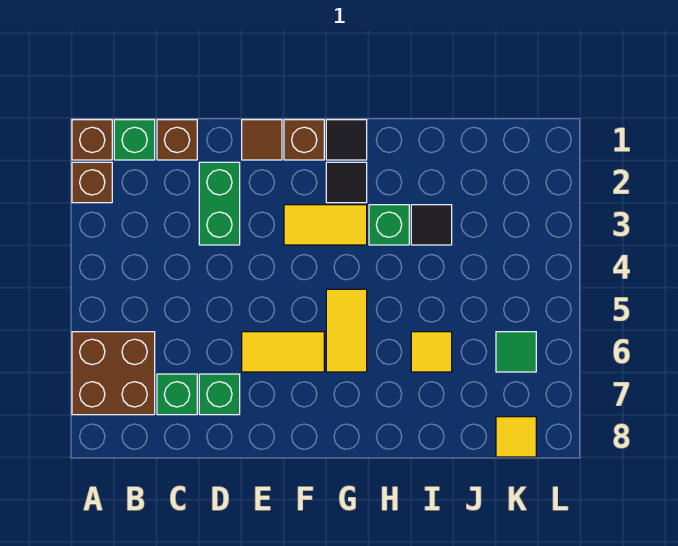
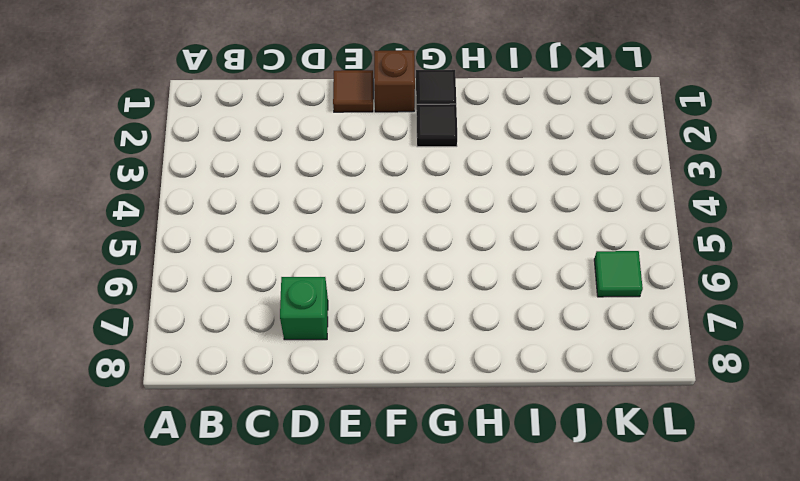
none -> brown brick A1 level 1
none -> brown brick A2 level 1
none -> brown brick A6:B7 level 1

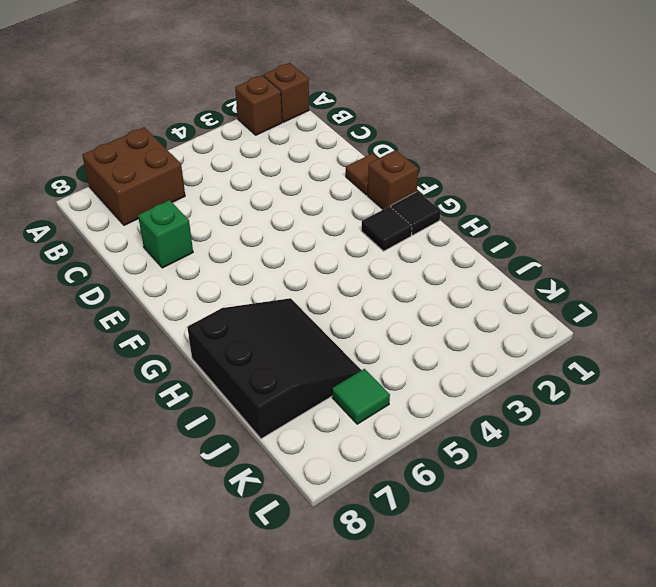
black slope H6:J8 level 1 top 8 -> yellow tile I6 level 1
none -> green brick B1 level 1
none -> brown brick C1 level 1
none -> green brick C7 level 1

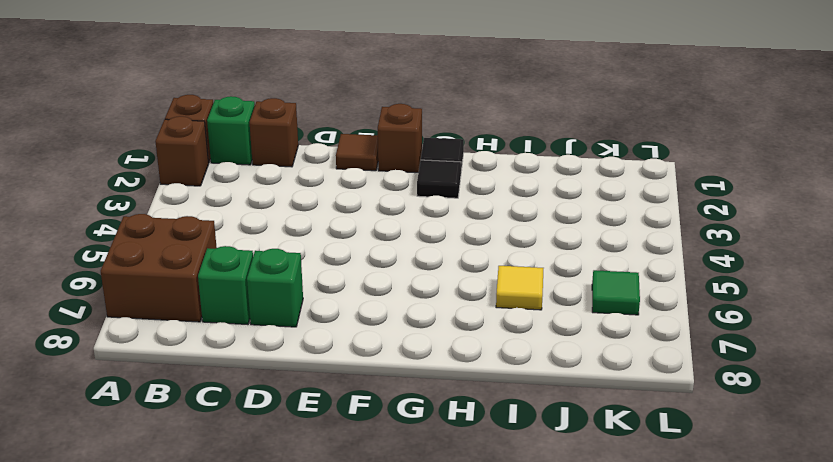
none -> green brick D2:D3 level 1
none -> yellow tile E6:F6 level 1
none -> yellow tile F3:G3 level 1

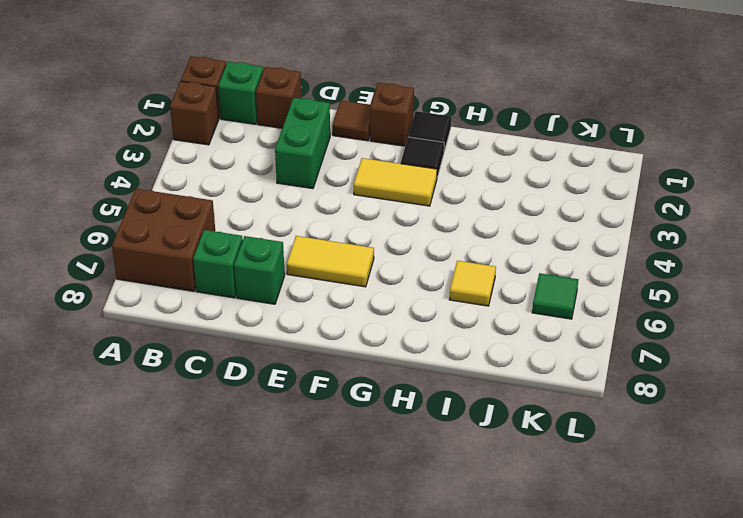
none -> yellow tile G5:G6 level 1
none -> green brick H3 level 1
none -> black tile I3 level 1

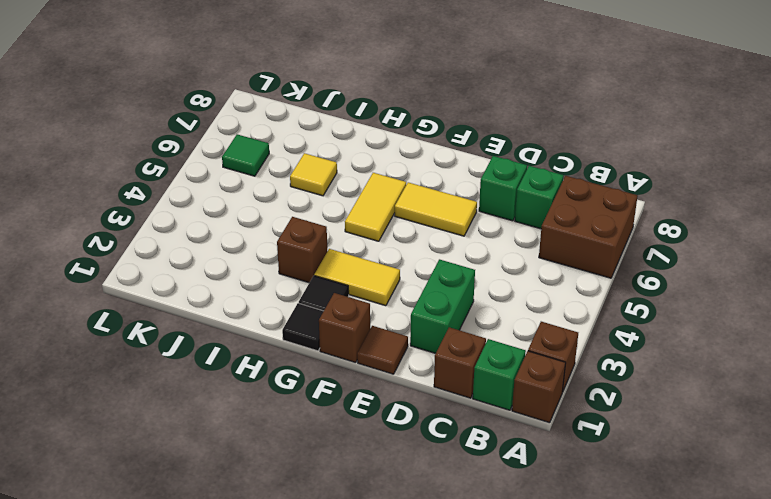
brown brick H3 level 1 -> green brick H3 level 1
none -> black tile I3 level 1
none -> yellow tile K8 level 1

